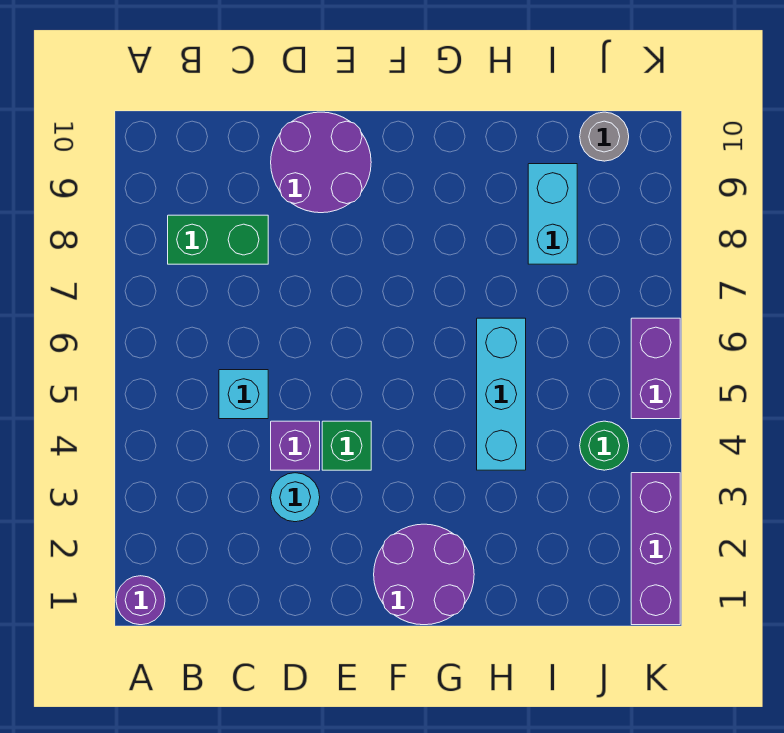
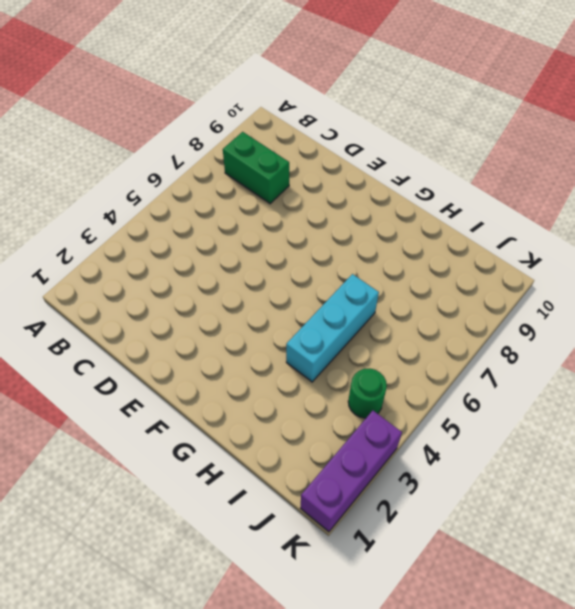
none -> purple round brick A1 level 1
none -> cyan brick C5 level 1
none -> cyan round brick D3 level 1

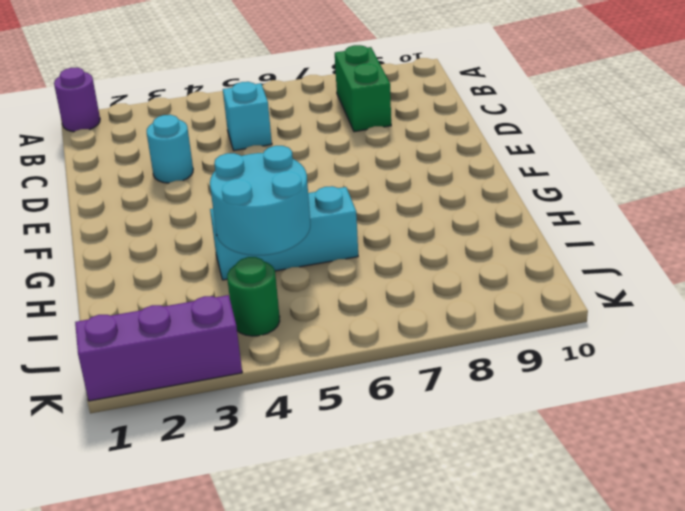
cyan round brick H4:I5 level 2 -> none
none -> purple brick D4 level 1
none -> purple round brick D9:E10 level 1
none -> green brick E4 level 1

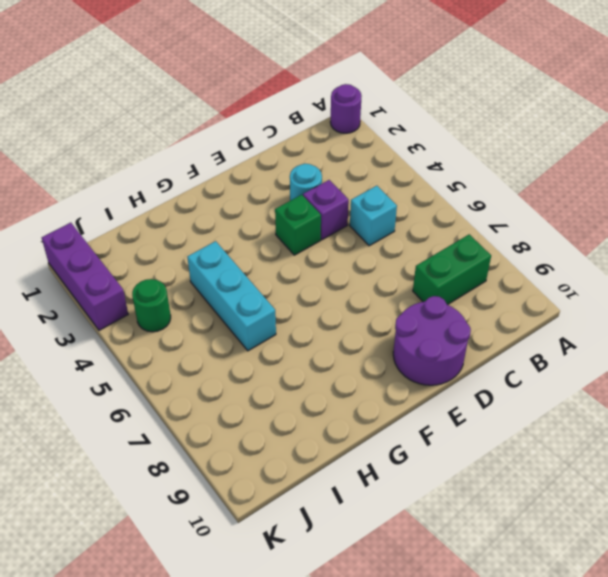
none -> purple round brick F1:G2 level 1
none -> cyan brick I8:I9 level 1
none -> grey round brick J10 level 1

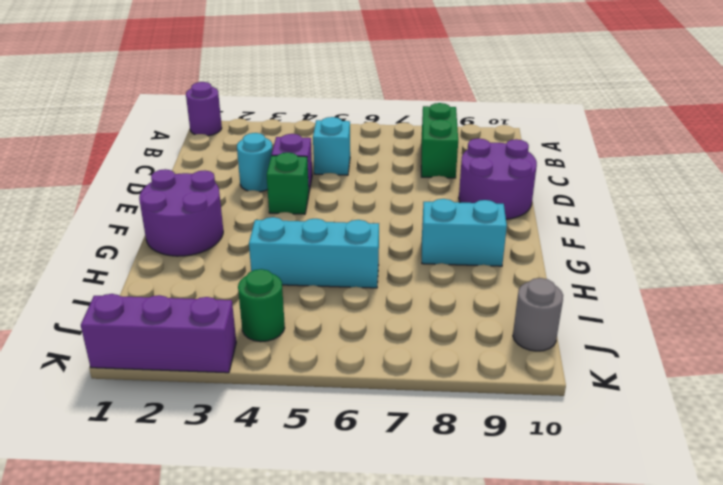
cyan brick G8:G9 level 1 -> cyan brick I8:I9 level 1
none -> purple brick K5:K6 level 1

